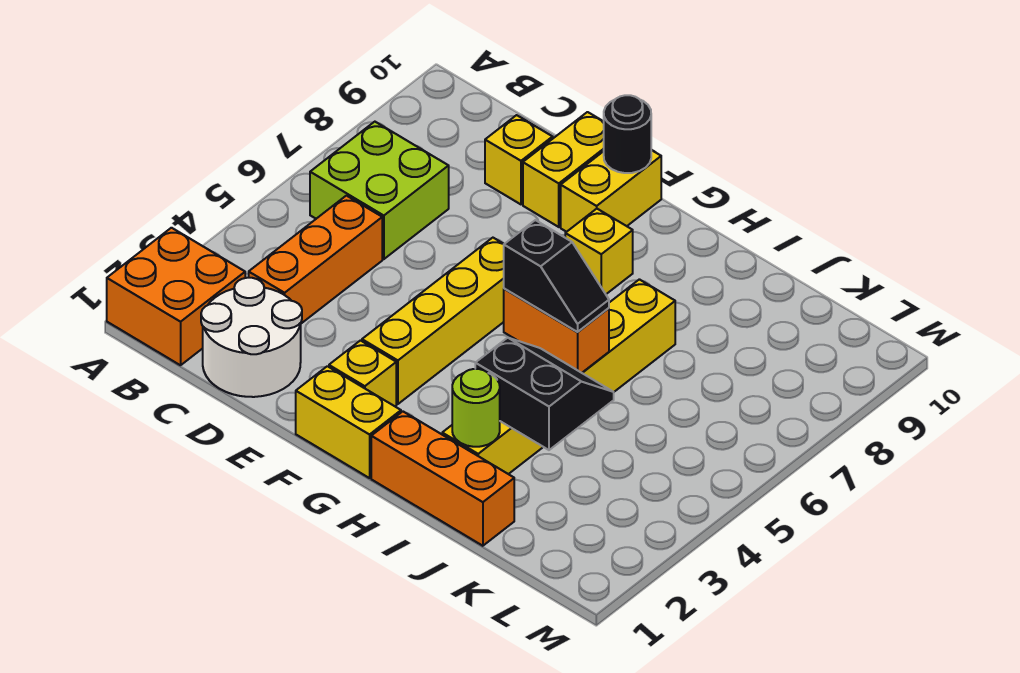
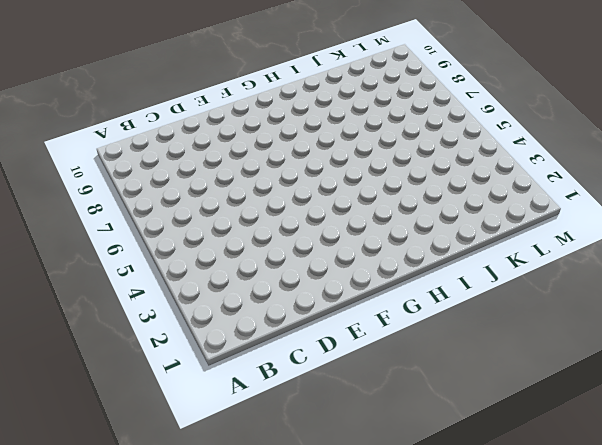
none -> orange brick A1:B2 level 1
none -> lime brick B6:C7 level 1
none -> white round brick C1:D2 level 1

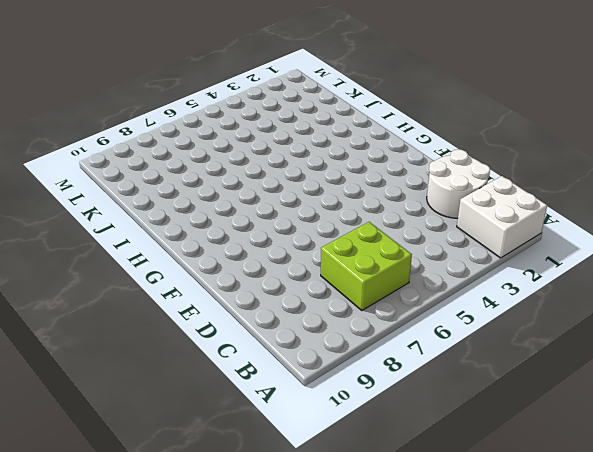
white brick A1:B2 level 1 -> orange brick A1:B2 level 1
none -> orange brick C3:C5 level 1
none -> yellow brick D9 level 1
none -> yellow brick E9:E10 level 1

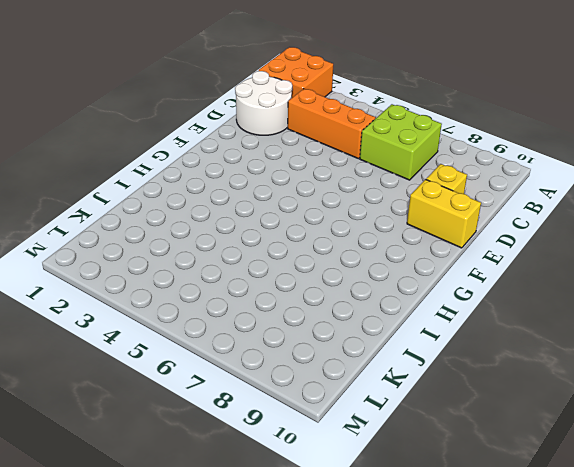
none -> yellow brick F1:G1 level 1
none -> yellow brick F2 level 1
none -> yellow brick F3:F6 level 1

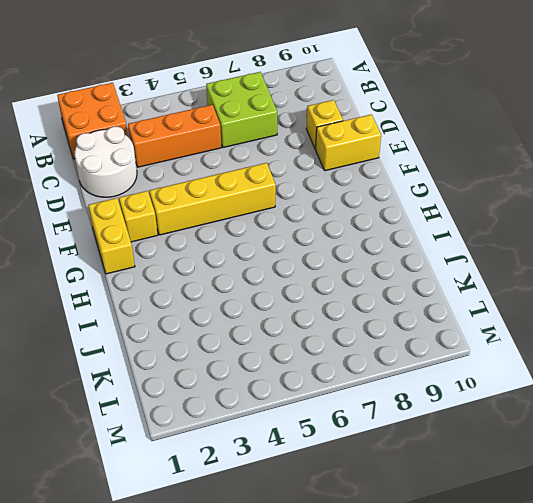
none -> yellow brick F9:F10 level 1
none -> yellow brick G8 level 1
none -> orange brick H1:J1 level 1

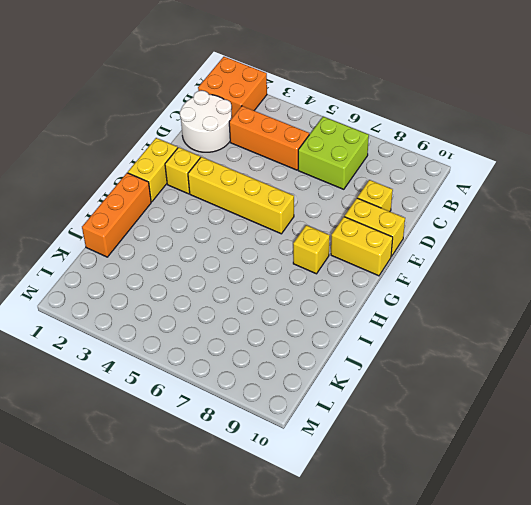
none -> yellow brick I2:I7 level 1
none -> black round brick F10 level 2
none -> orange brick H5:I5 level 2

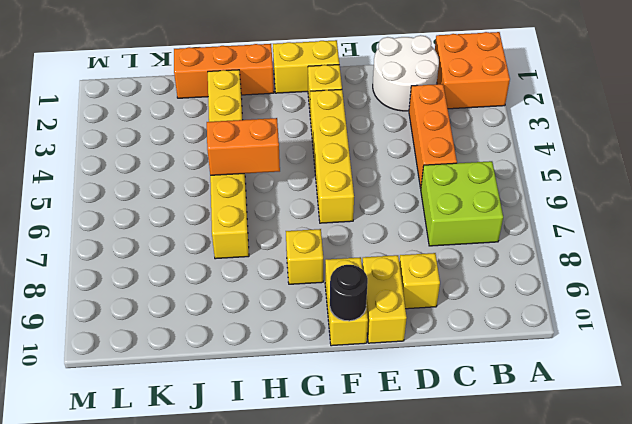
none -> lime round brick I2 level 2
none -> black slope I3:J4 level 2 top 3
none -> black slope H5:I5 level 3 top H

